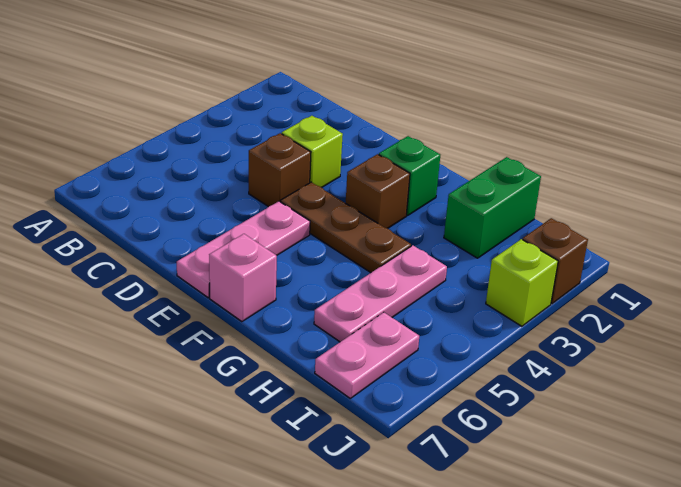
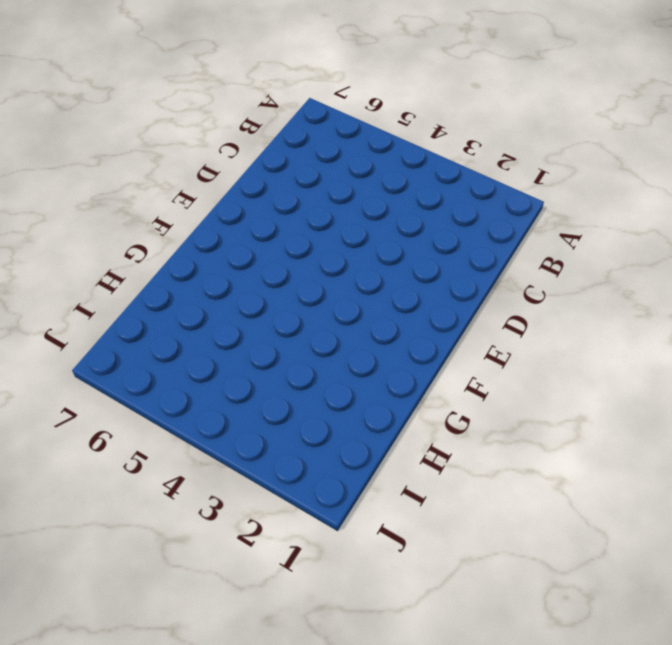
none -> lime brick D3 level 1
none -> brown brick D4 level 1
none -> brown plate E4:G4 level 1

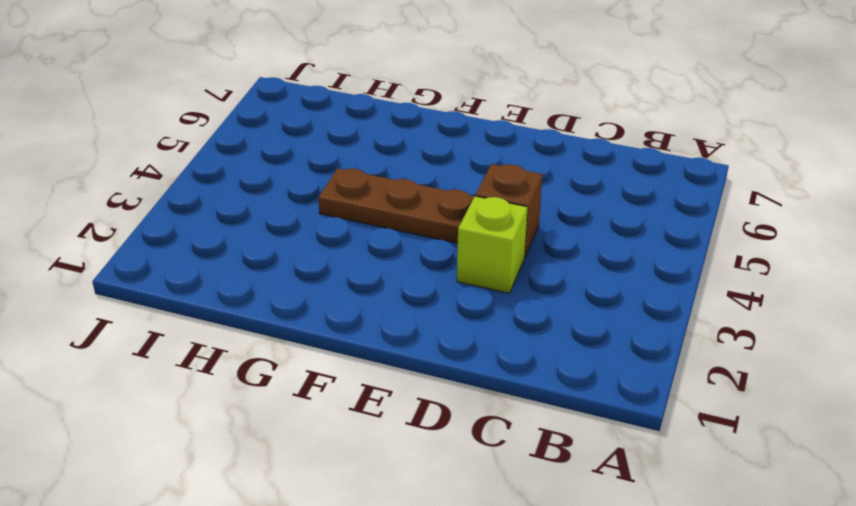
none -> pink plate E5:E7 level 1
none -> green brick F2 level 1
none -> brown brick F3 level 1

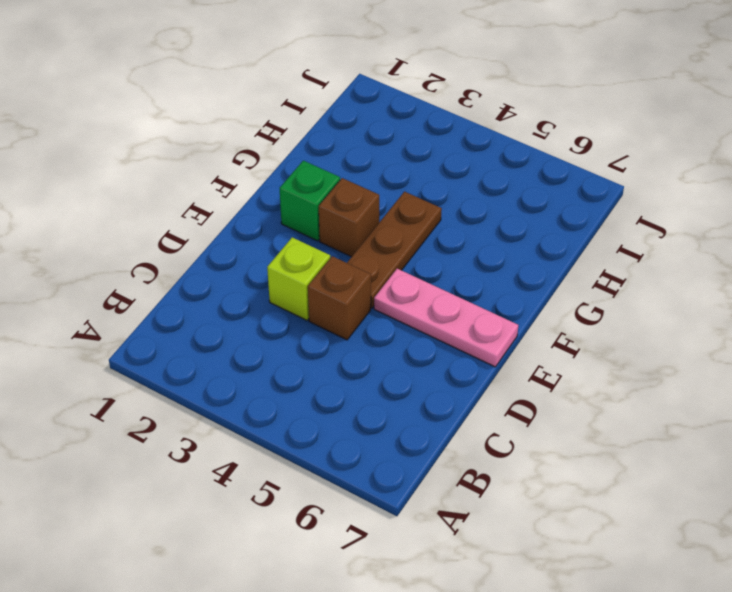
none -> pink brick F7 level 1
none -> green brick H1:H2 level 1
none -> pink plate H4:H6 level 1

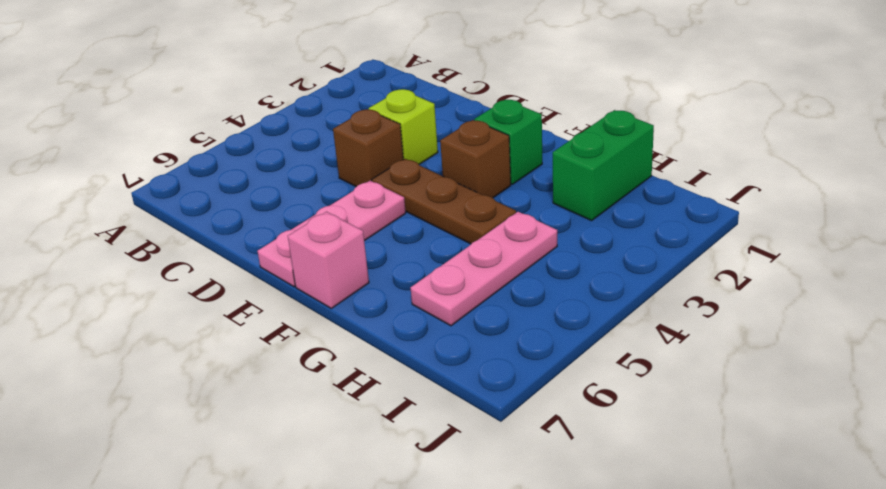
none -> pink plate I6:I7 level 1
none -> brown brick J2 level 1
none -> lime brick J3 level 1

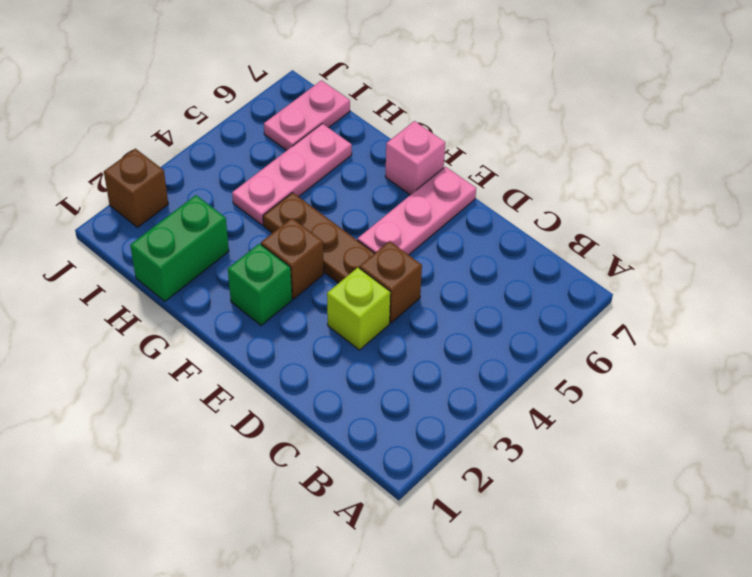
none -> lime brick J3 level 1

